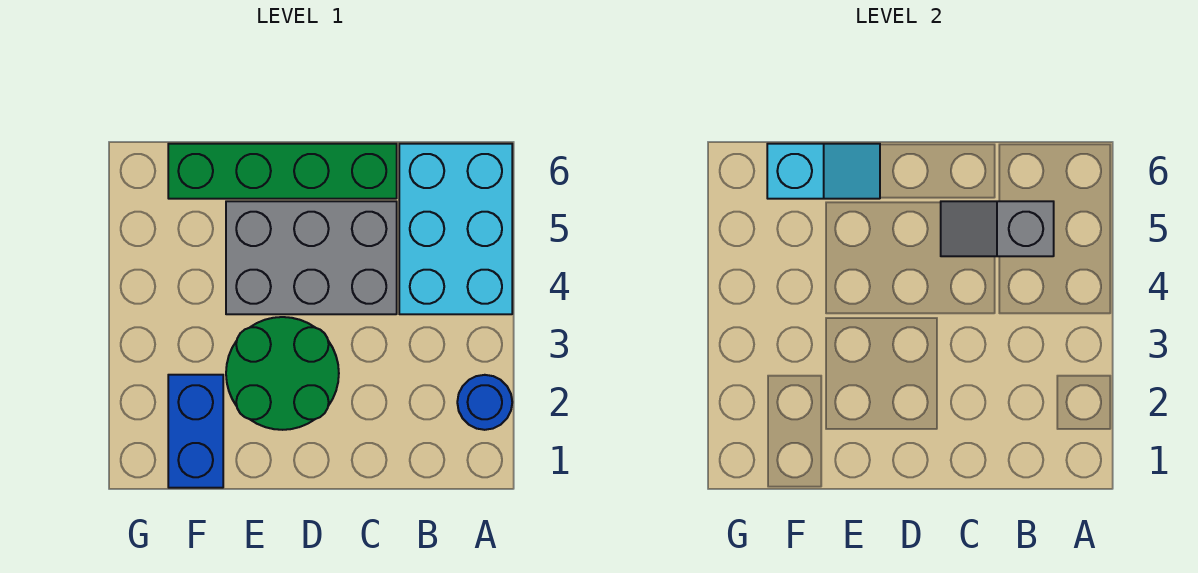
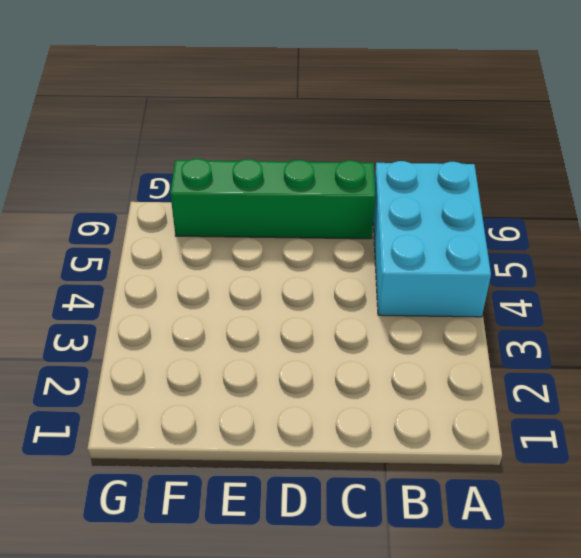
none -> blue round brick A2 level 1
none -> grey brick C4:E5 level 1

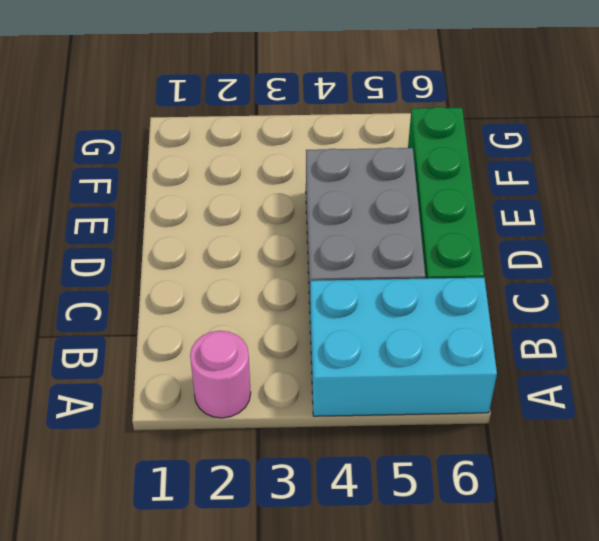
pink round brick A2 level 1 -> blue round brick A2 level 1
none -> green round brick D2:E3 level 1
none -> blue brick F1:F2 level 1

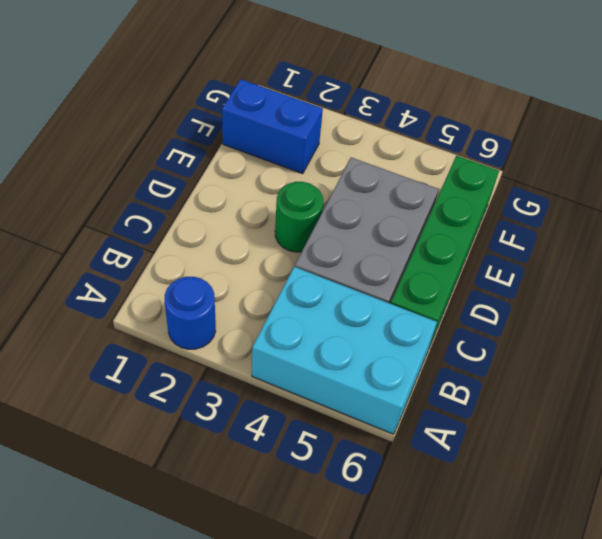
green round brick D3 level 1 -> green round brick D2:E3 level 1
none -> grey slope B5:C5 level 2 top B
none -> cyan slope E6:F6 level 2 top F

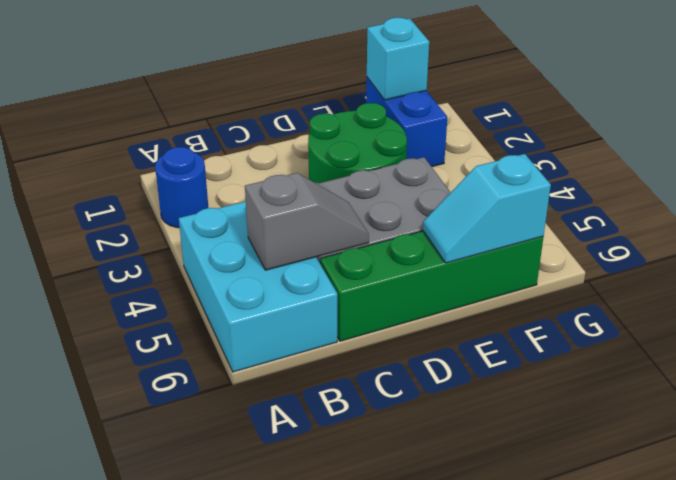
cyan brick F1 level 2 -> none

